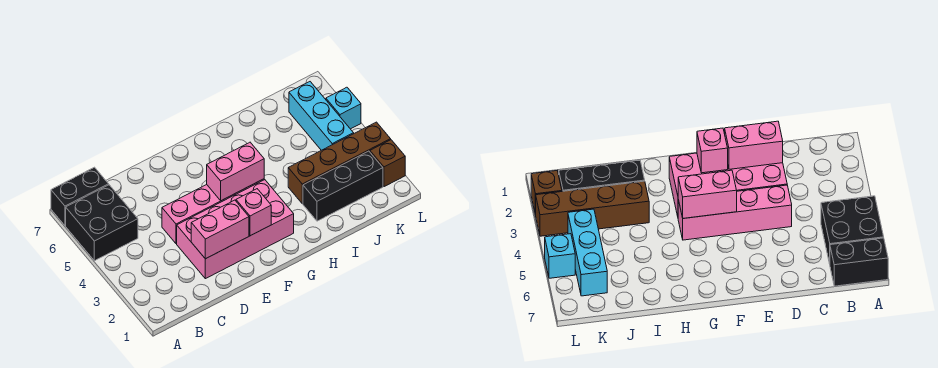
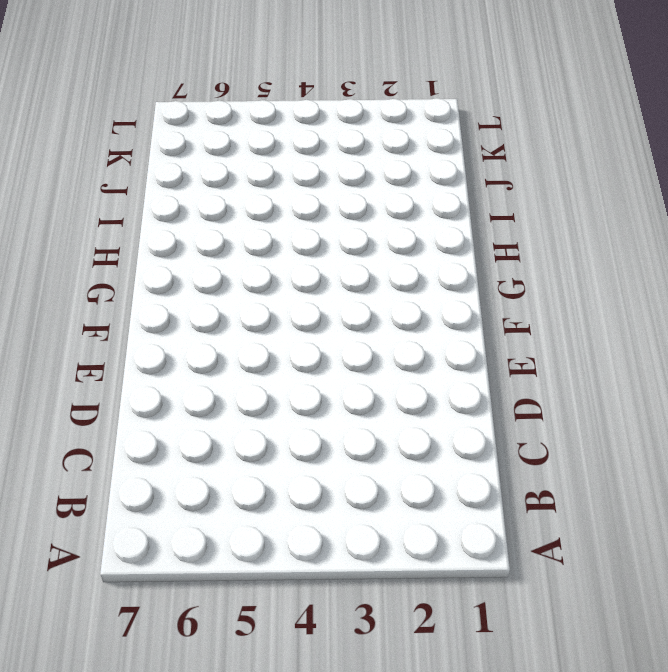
none -> black brick A5:B6 level 1
none -> black brick A7:B7 level 1
none -> pink brick D2:G3 level 1

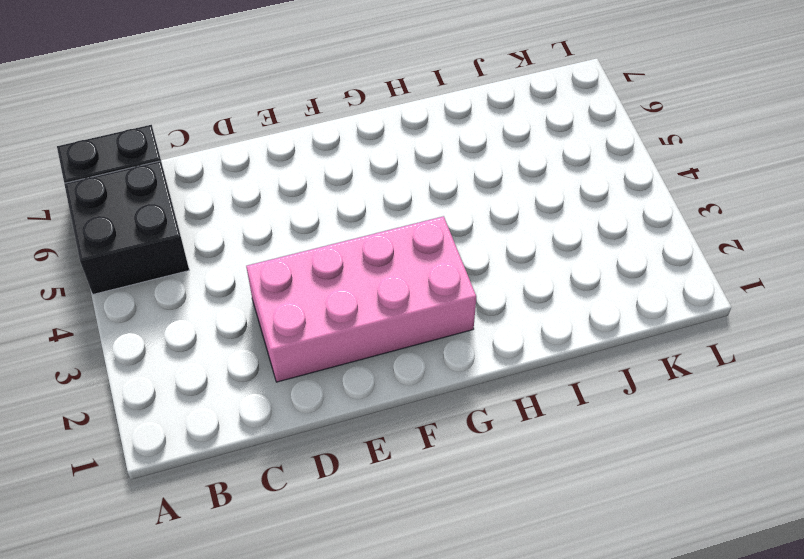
none -> pink brick D4:G4 level 1
none -> black brick I2:K2 level 1
none -> brown brick I3:L3 level 1

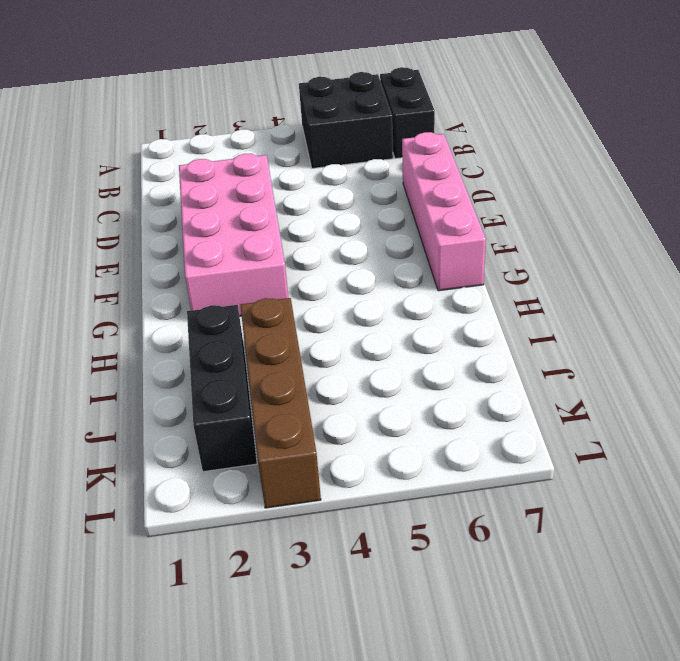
pink brick D7:G7 level 1 -> pink brick D4:G4 level 1
none -> cyan brick K4:K6 level 1
none -> brown brick L2 level 1
none -> cyan brick L5 level 1

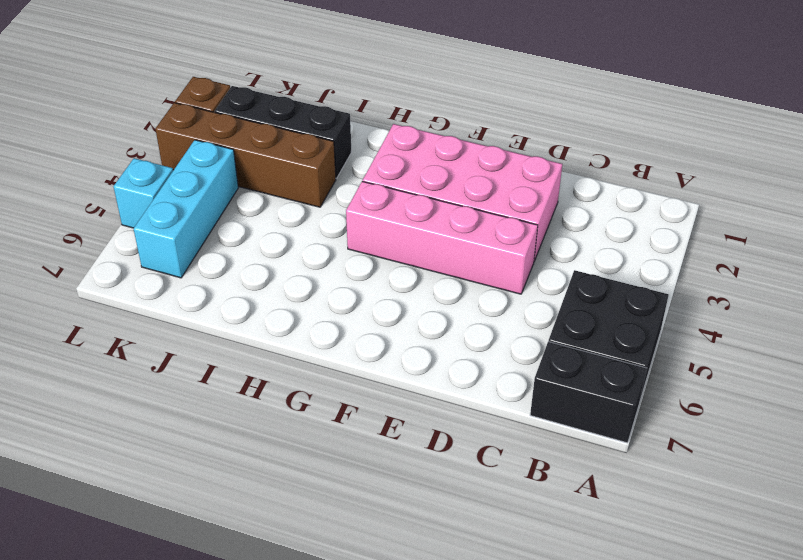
none -> pink brick D2:E2 level 2
none -> pink brick F2 level 2
none -> pink brick F4:G4 level 2

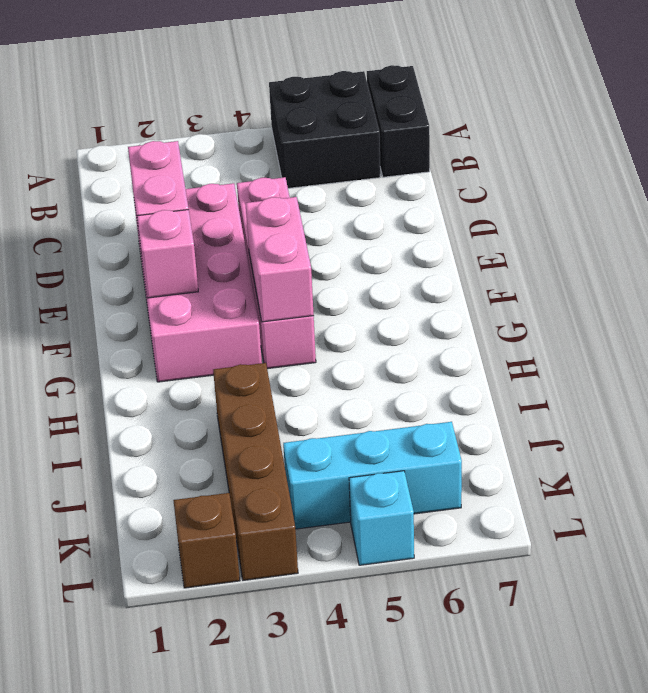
none -> black brick I2:K2 level 1

